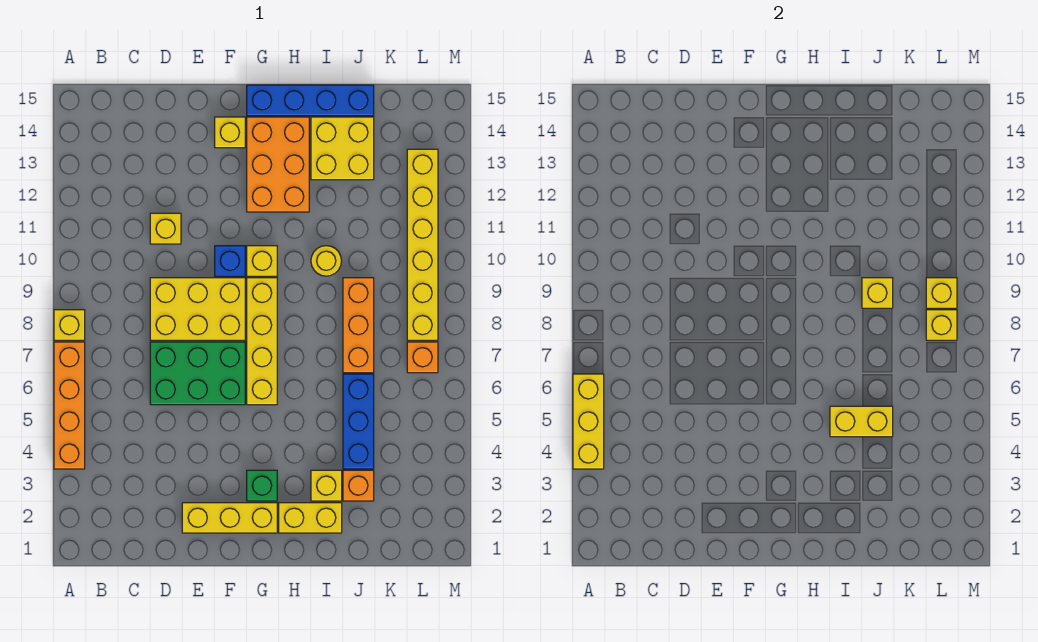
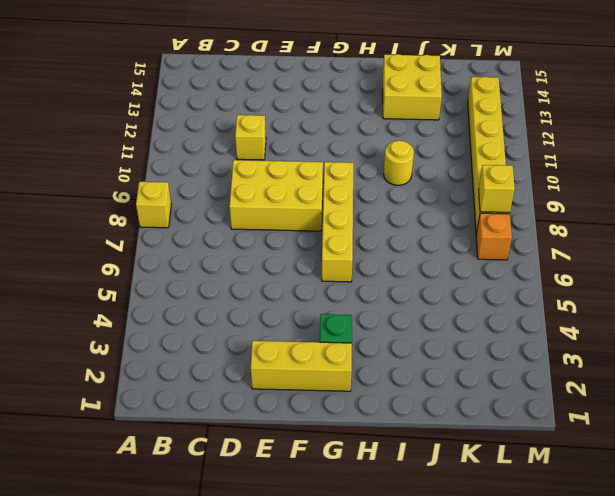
none -> orange brick A4:A7 level 1
none -> green brick D6:F7 level 1
none -> blue brick F10 level 1

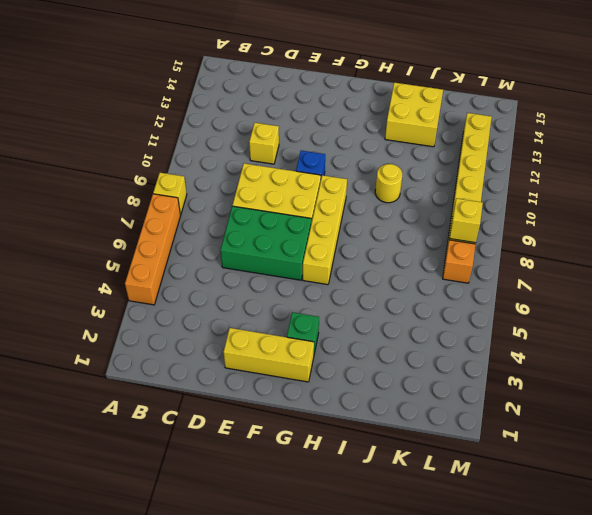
none -> yellow brick F14 level 1
none -> yellow brick G10 level 1
none -> orange brick G12:H14 level 1

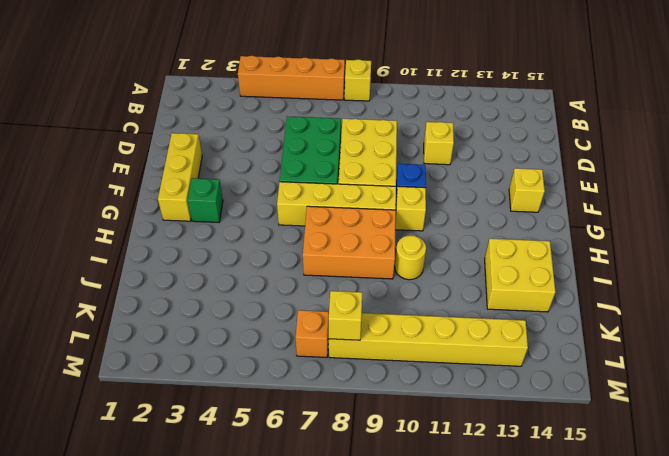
orange brick H7:I9 level 1 -> orange brick G12:H14 level 1
none -> blue brick G15:J15 level 1
none -> yellow brick H2:I2 level 1
none -> yellow brick I3 level 1

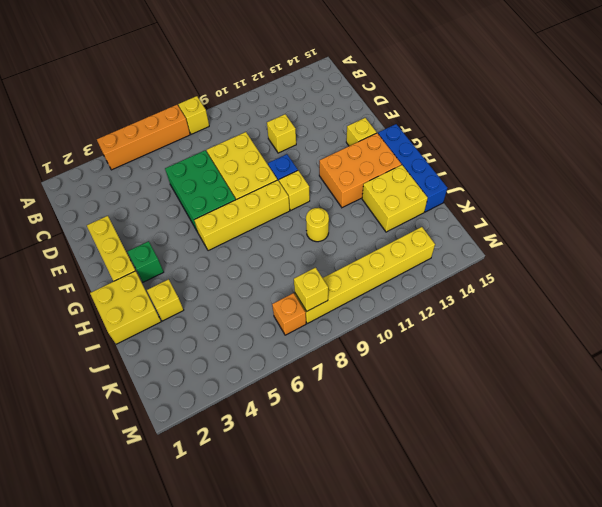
yellow brick H1:I2 level 1 -> yellow brick H2:I2 level 1
none -> orange brick J3 level 1
none -> blue brick J4:J6 level 1
none -> orange brick J7:J9 level 1

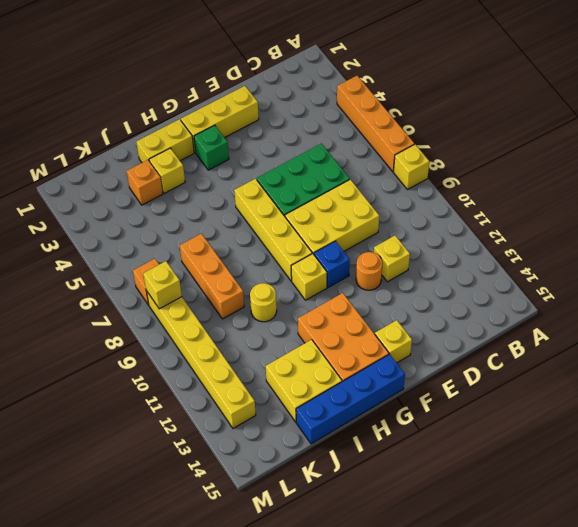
orange round brick E11 level 1 -> none
none -> blue brick J4:J6 level 1
none -> yellow brick A4:A6 level 2
none -> yellow brick I5:J5 level 2

